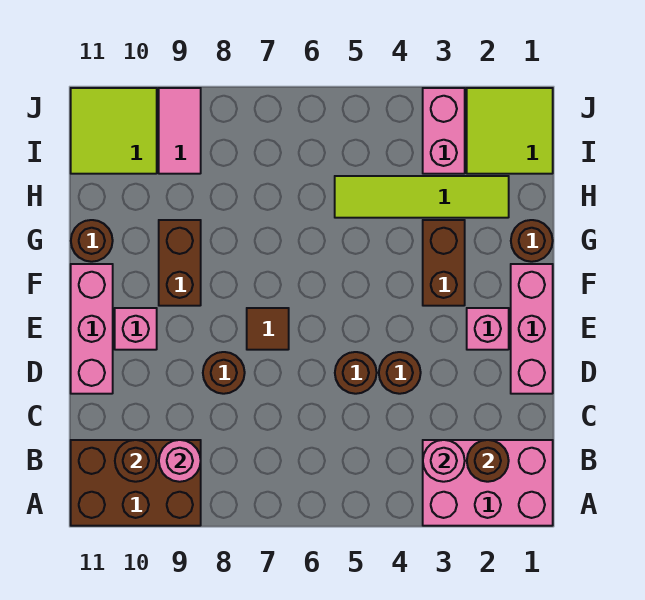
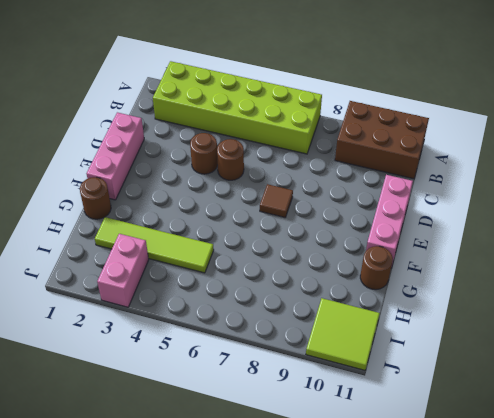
lime brick A2:B7 level 1 -> pink brick A1:B3 level 1
none -> brown round brick D8 level 1
none -> pink brick E2 level 1
none -> pink brick E10 level 1

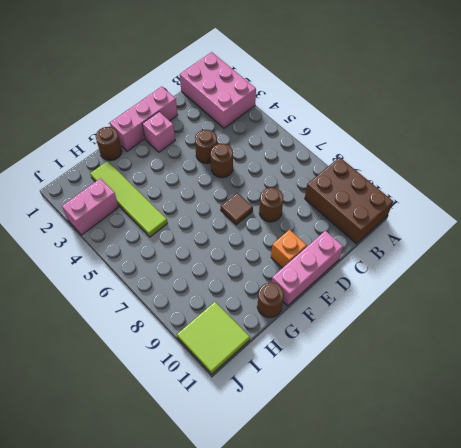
orange brick E10 level 1 -> pink brick E10 level 1
none -> brown brick F3:G3 level 1
none -> brown brick F9:G9 level 1
none -> lime tile I1:J2 level 1

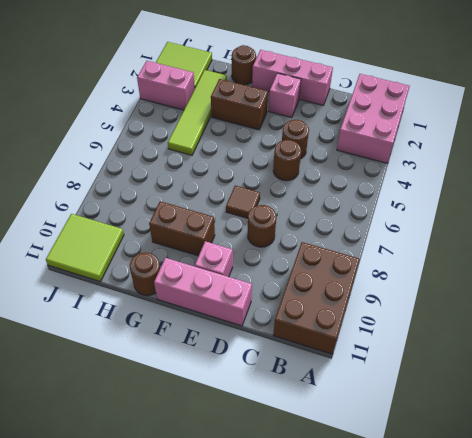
none -> pink tile I9:J9 level 1
none -> brown round brick B2 level 2
none -> pink round brick B3 level 2

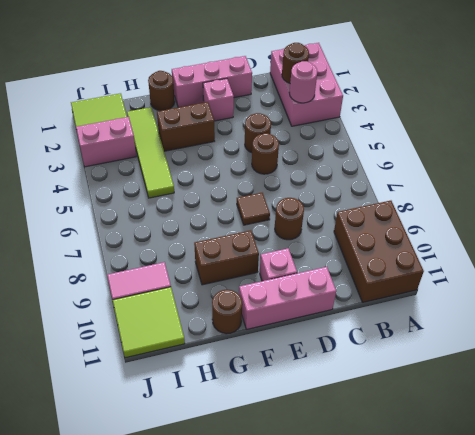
none -> pink round brick B9 level 2
none -> brown round brick B10 level 2

